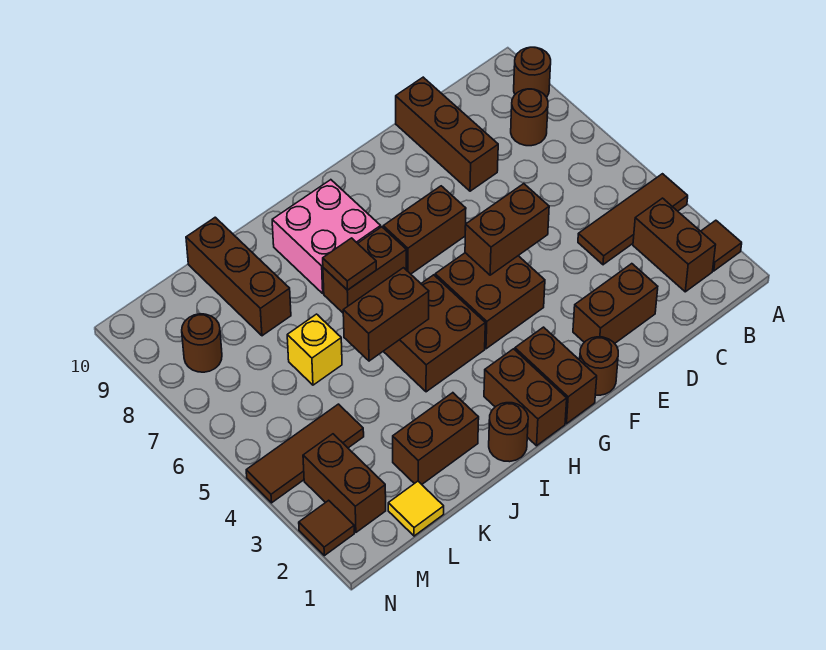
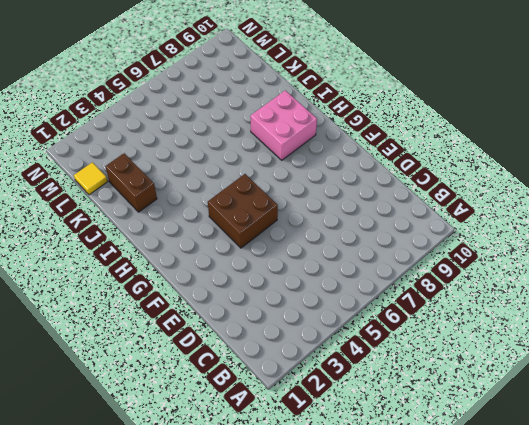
none -> brown tile A2 level 1
none -> brown tile A4:C4 level 1
none -> brown round brick A9 level 1

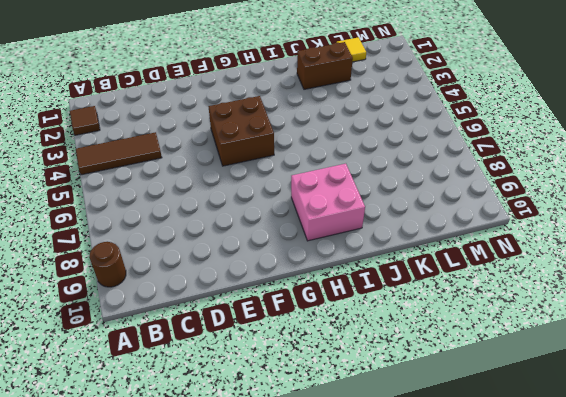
none -> brown brick B2:B3 level 1
none -> brown round brick B8 level 1
none -> brown brick D2:E2 level 1

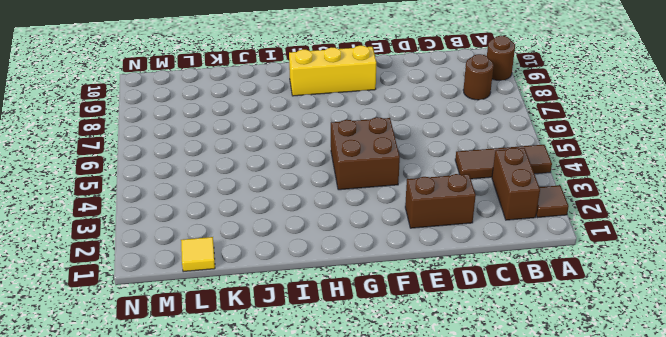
yellow brick F9:H9 level 1 -> pink brick H8:I9 level 1
none -> brown brick D8:D10 level 1
none -> brown round brick F1 level 1
none -> brown brick F7:G7 level 1

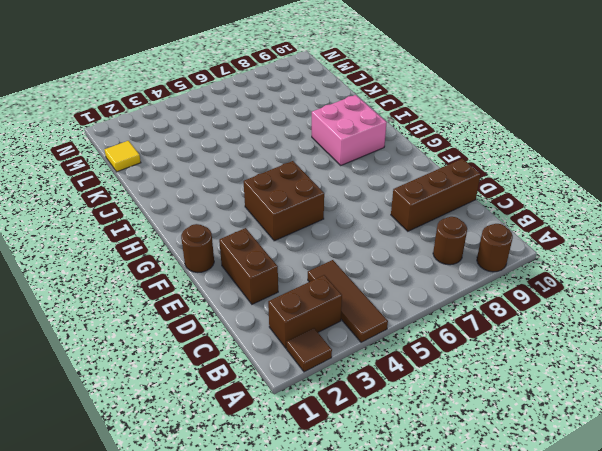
none -> brown brick F7:G7 level 1
none -> brown brick G1:G2 level 1
none -> brown brick H1:H2 level 1

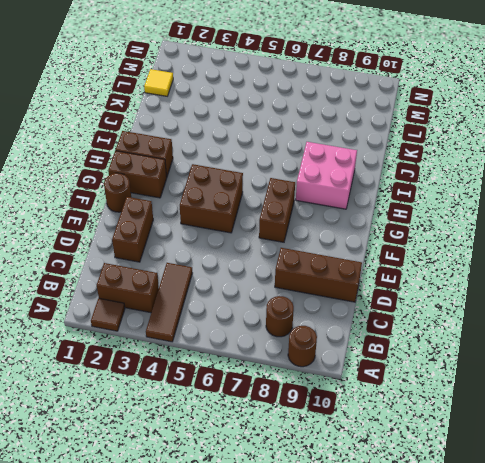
none -> brown brick H4:I5 level 1
none -> brown brick H7:I7 level 1
none -> brown round brick I1 level 1

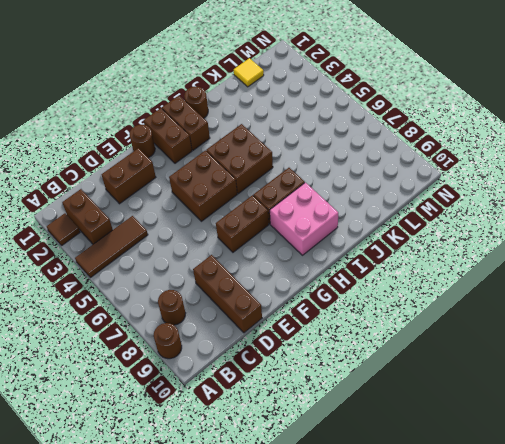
none -> brown brick J2:K2 level 1
none -> yellow brick K6 level 1
none -> brown brick K8:K10 level 1

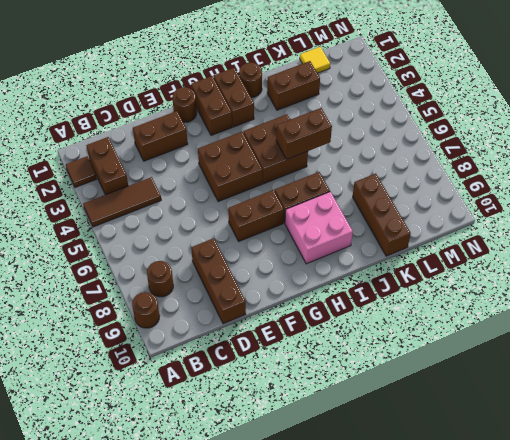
none -> yellow brick K6 level 1
none -> brown tile L4:N4 level 1
none -> brown brick M2:M3 level 1

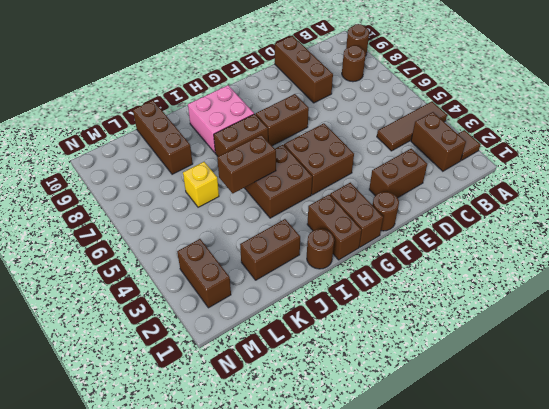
none -> yellow tile L1 level 1
none -> brown tile L4:N4 level 1
none -> brown round brick M8 level 1

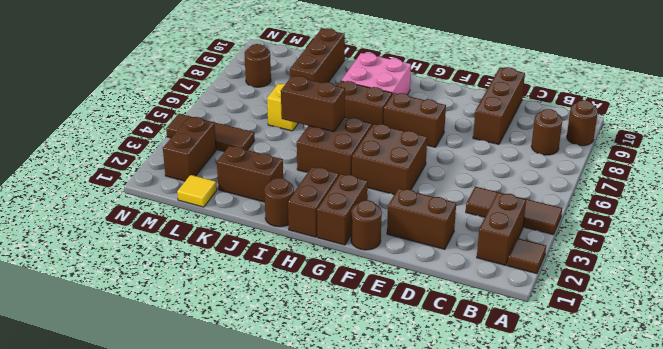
none -> brown tile N2 level 1
none -> brown brick E5:F5 level 2
none -> brown tile I7 level 2

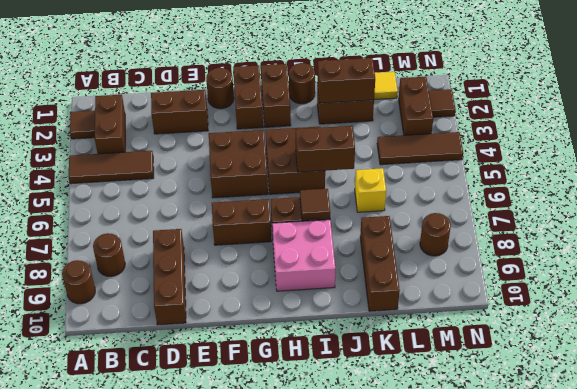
brown brick J2:K2 level 2 -> brown brick E5:F5 level 2

